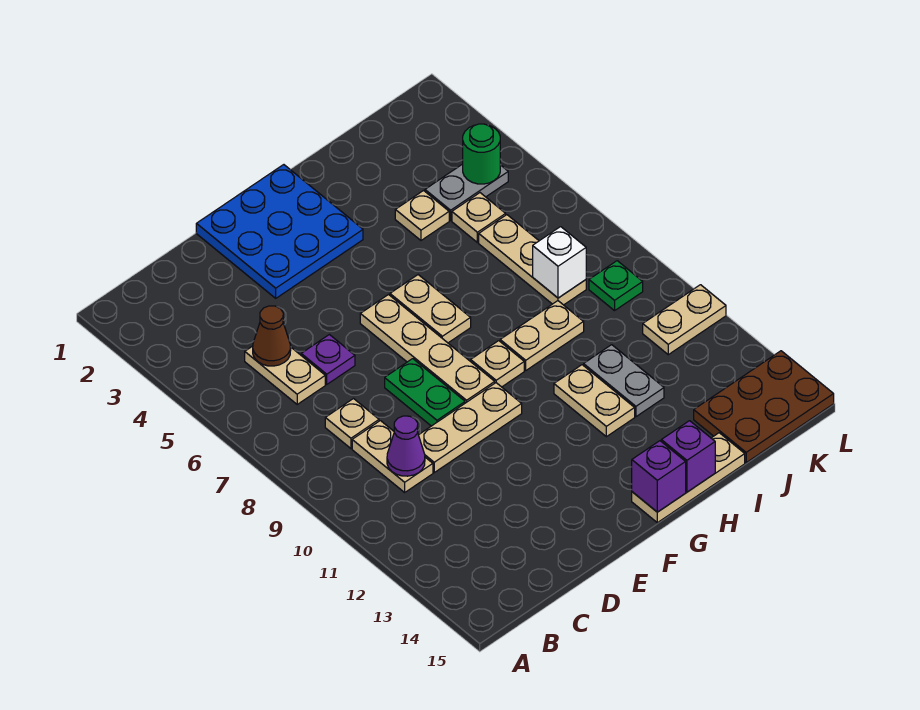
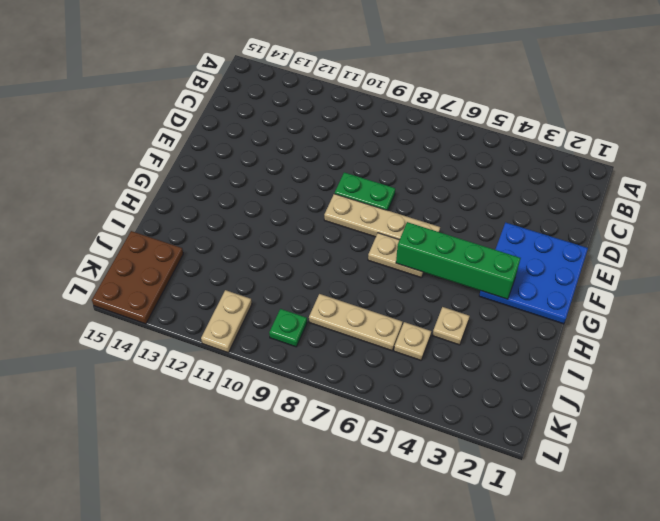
green brick G3:G6 level 2 -> none
none -> tan plate C5:C6 level 1
none -> tan plate C8 level 1
none -> tan plate C9:C10 level 1

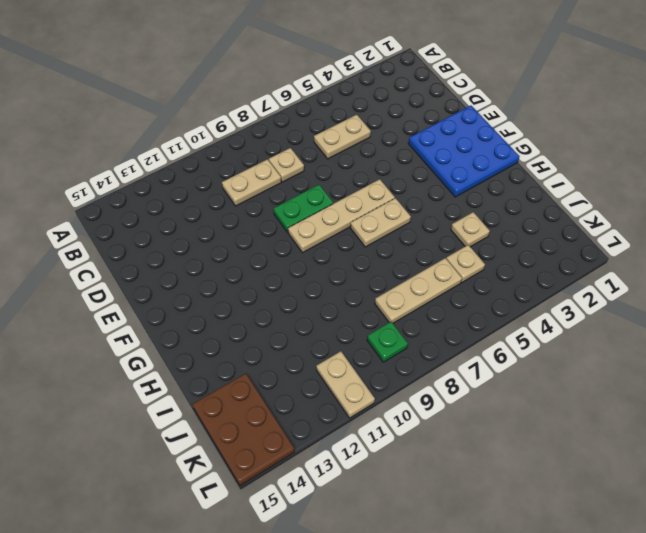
none -> purple plate D6 level 1
none -> tan plate D10:F10 level 1
none -> tan plate G9 level 1

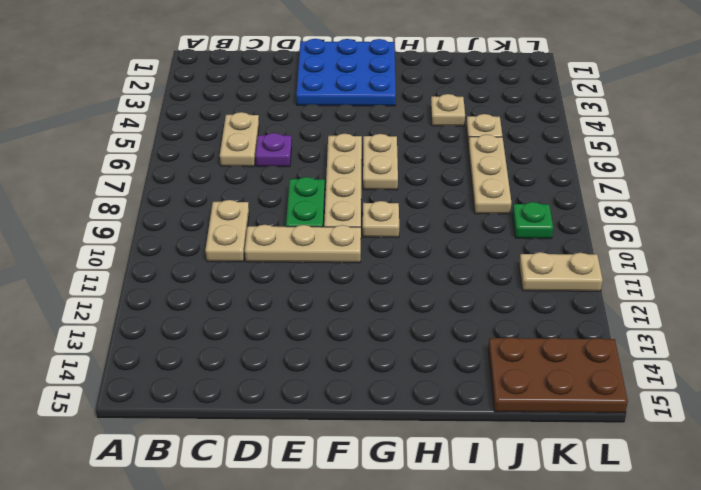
none -> tan plate C8 level 1
none -> tan plate G15:I15 level 1
none -> tan plate H9:I9 level 1

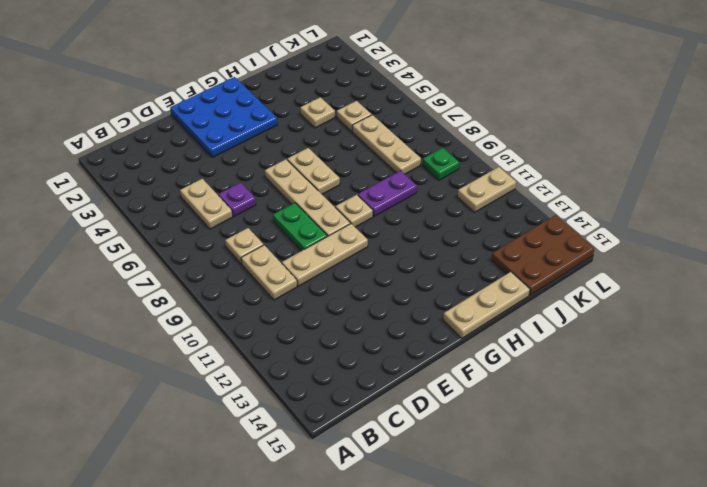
purple plate H9:I9 level 1 -> tan plate H9:I9 level 1
none -> tan plate H11:H12 level 1
none -> grey plate I11:I12 level 1
none -> grey plate J4:K4 level 1

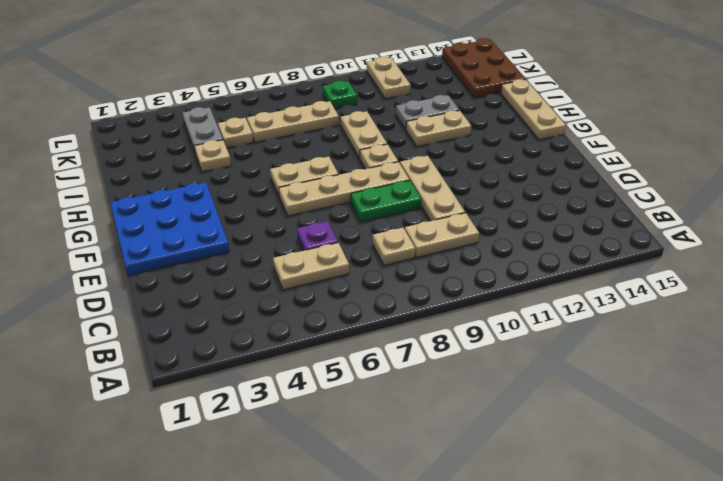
none -> brown cone C5 level 2
none -> purple cone C10 level 2
none -> purple brick G15 level 2

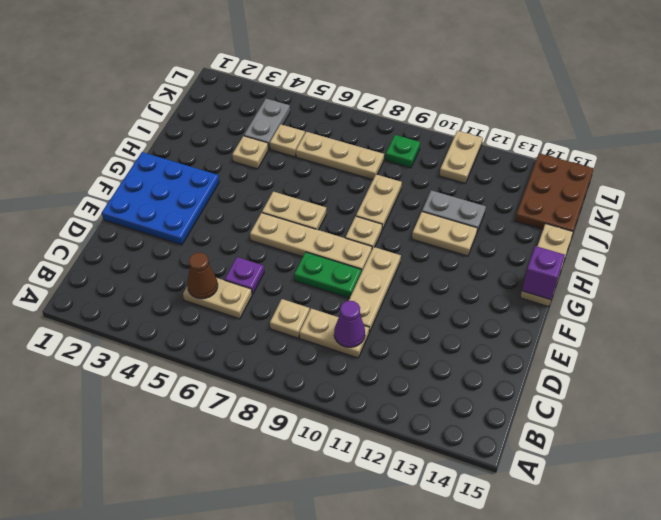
none -> purple brick H15 level 2
none -> white brick J8 level 2
none -> green round brick K4 level 2

